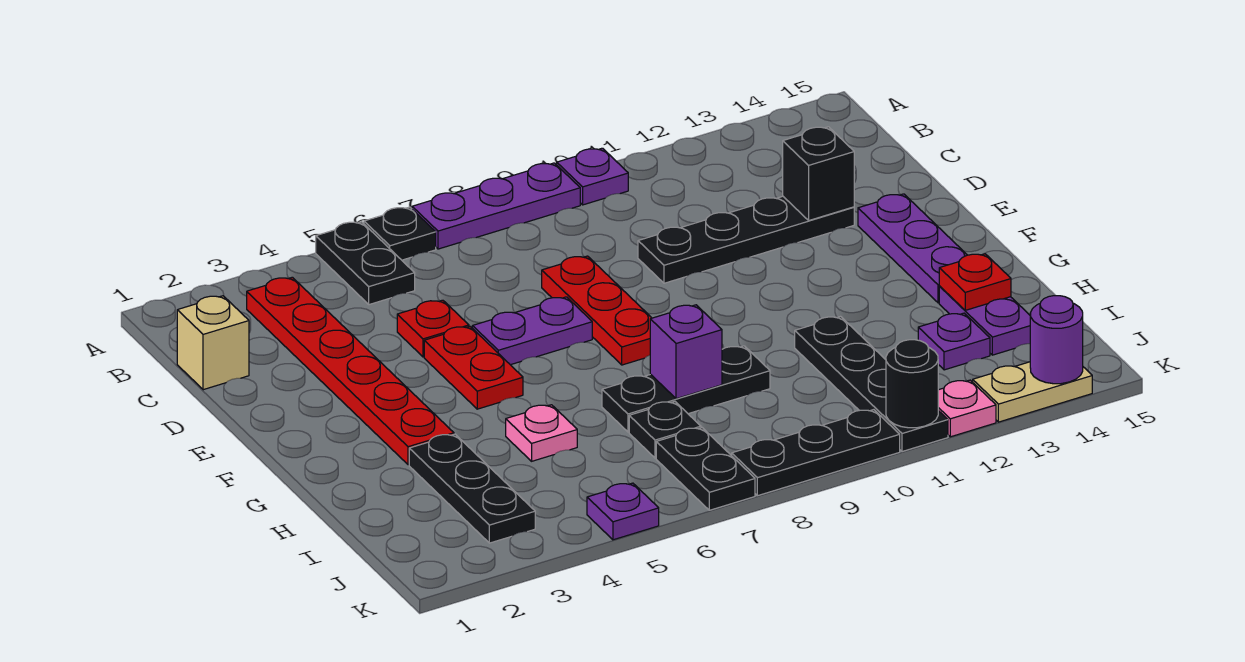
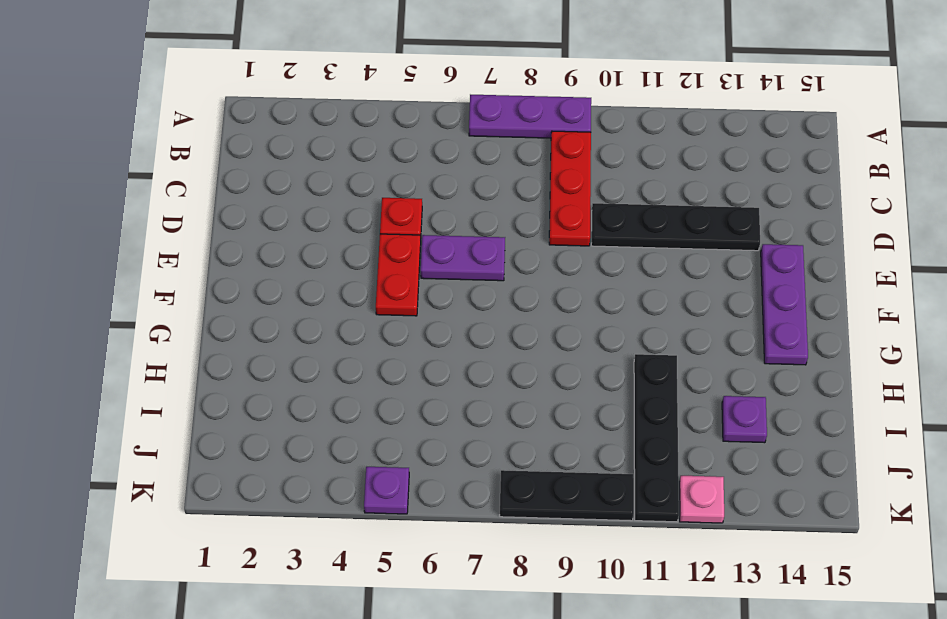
red plate B9:D9 level 1 -> red plate D8:F8 level 1
none -> black plate A5:B5 level 1
none -> black plate A6 level 1
none -> purple plate A10 level 1

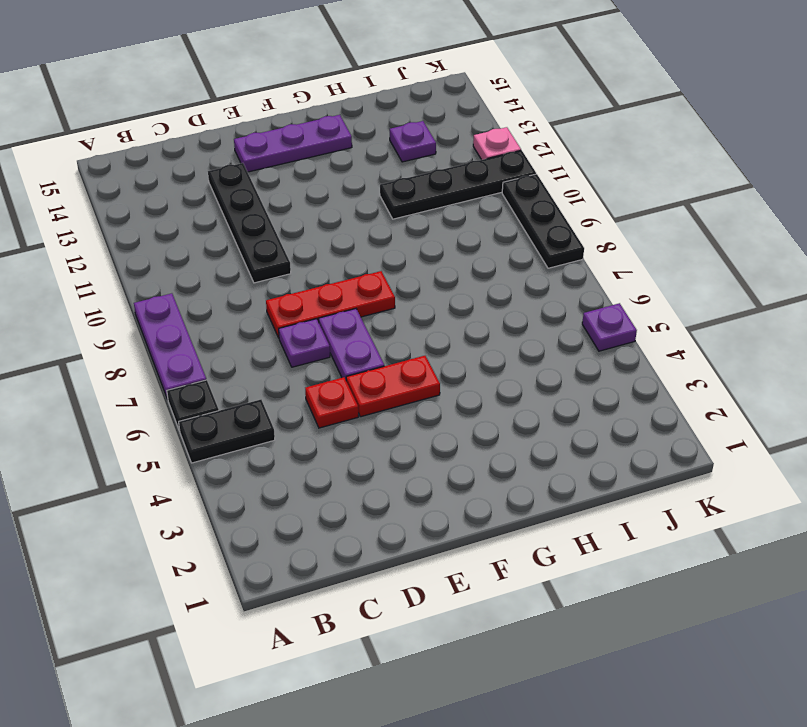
purple plate D7 level 1 -> purple plate A10 level 1
none -> red plate B3:G3 level 1
none -> tan brick C1 level 1
none -> black plate H3:J3 level 1

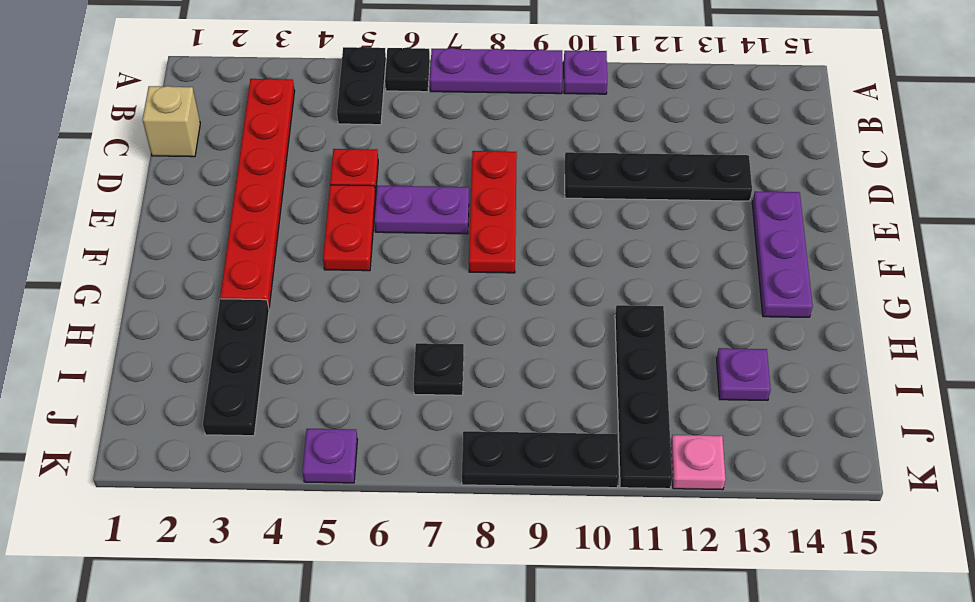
none -> pink plate H5 level 1
none -> black plate H7:H9 level 1
none -> purple plate H14:I14 level 1

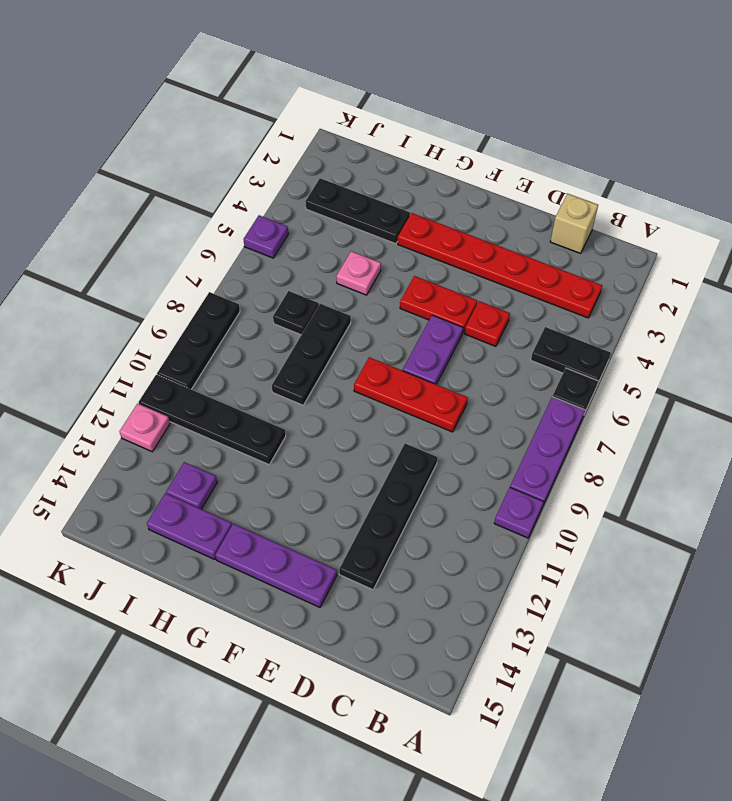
none -> black plate J7:K7 level 1
none -> tan plate K13:K14 level 1
none -> black brick D13 level 2

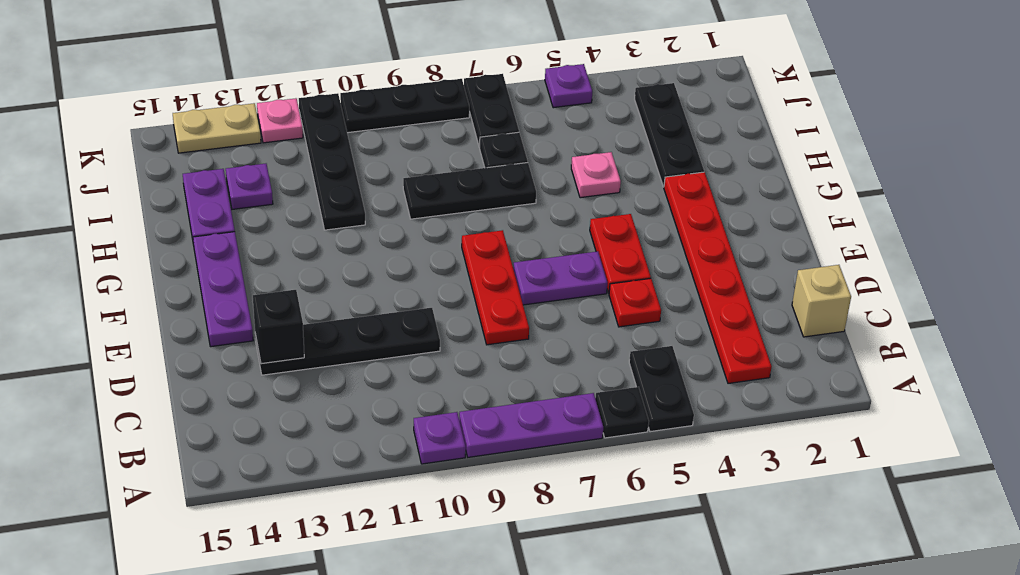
none -> purple brick H8 level 2
none -> red plate H14 level 2
none -> black round brick K11 level 2

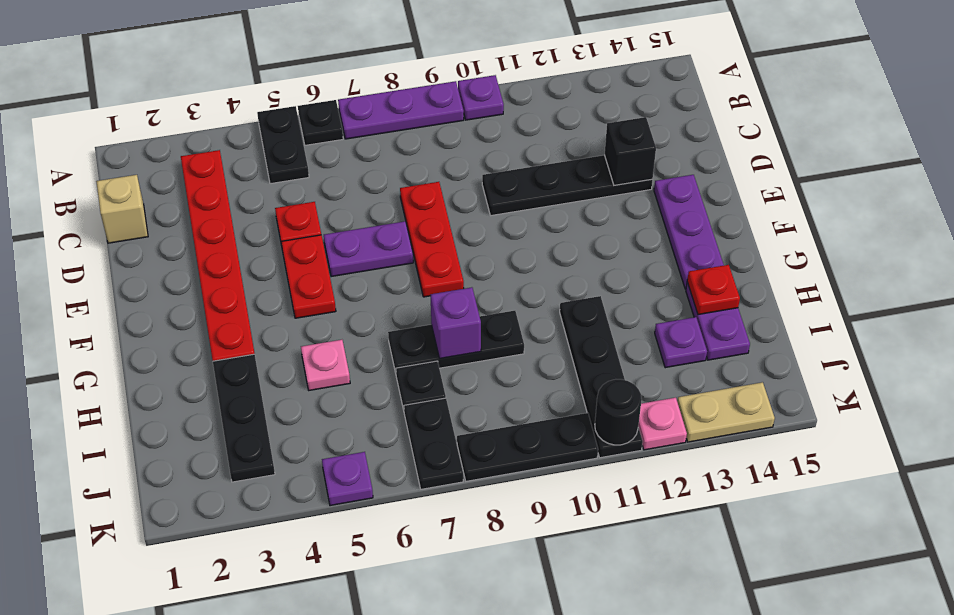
none -> purple round brick K14 level 2

